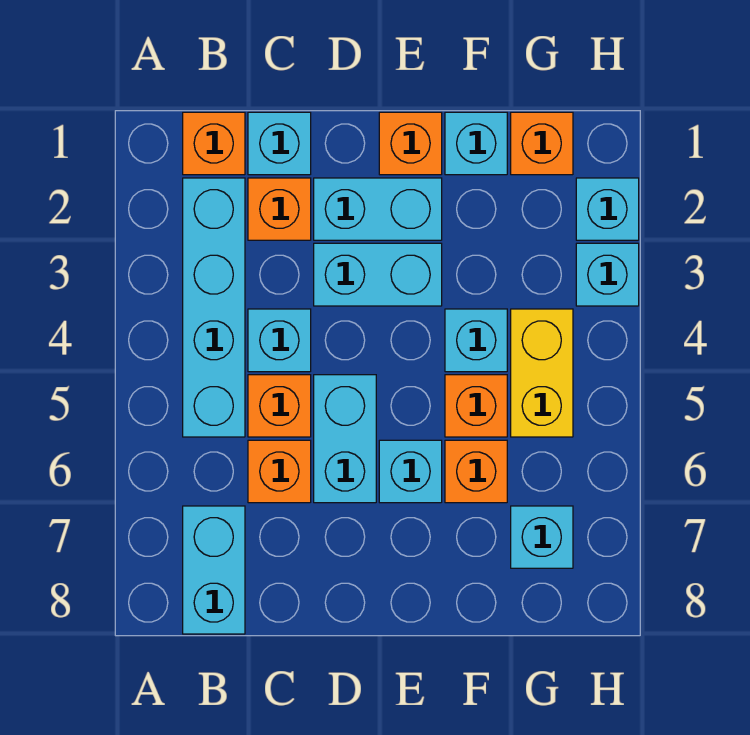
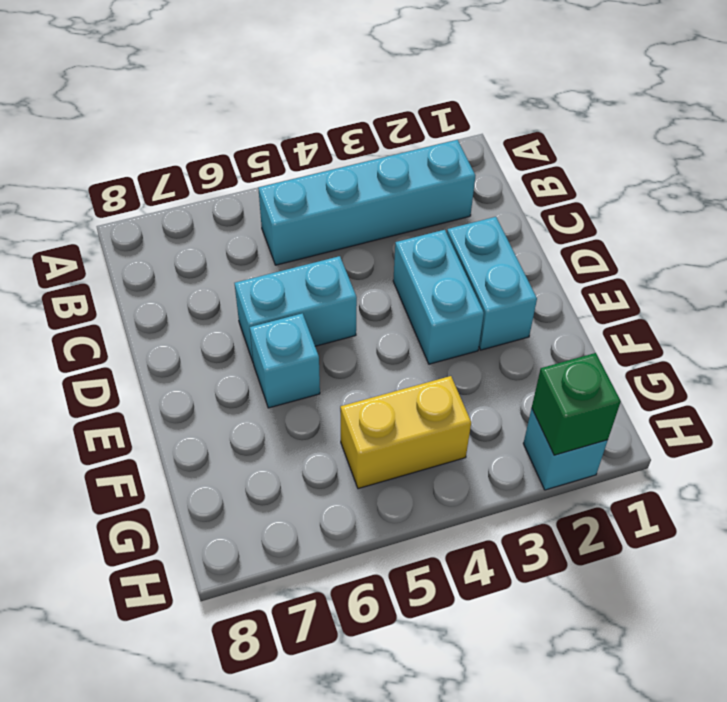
green brick H2 level 2 -> none
none -> orange brick B1 level 1
none -> cyan brick B7:B8 level 1
none -> cyan brick C1 level 1

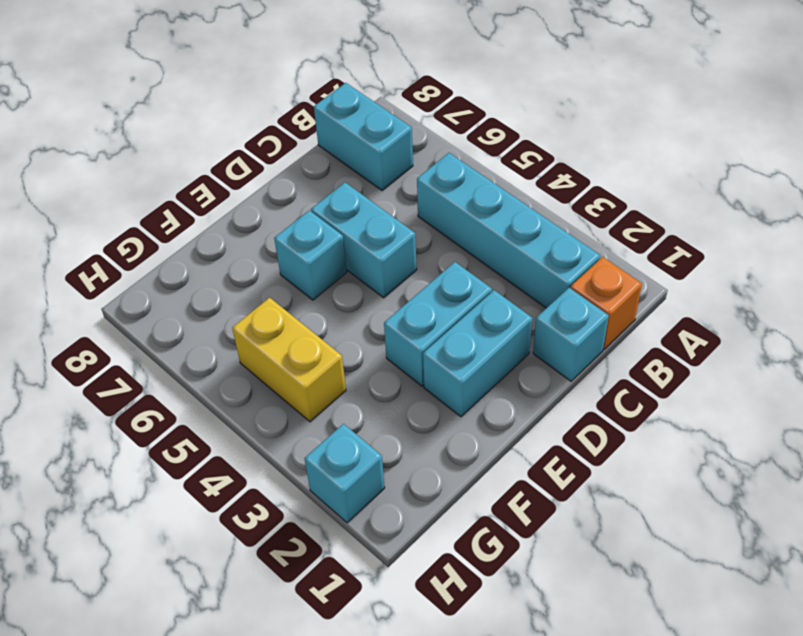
none -> orange brick C2 level 1
none -> cyan brick C4 level 1
none -> orange brick C5 level 1

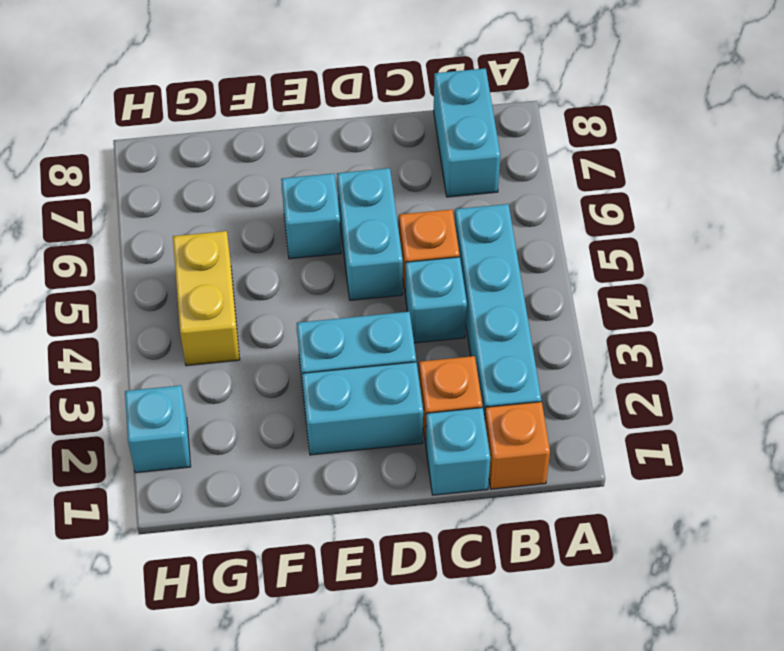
none -> orange brick C6 level 1
none -> orange brick E1 level 1
none -> cyan brick F1 level 1

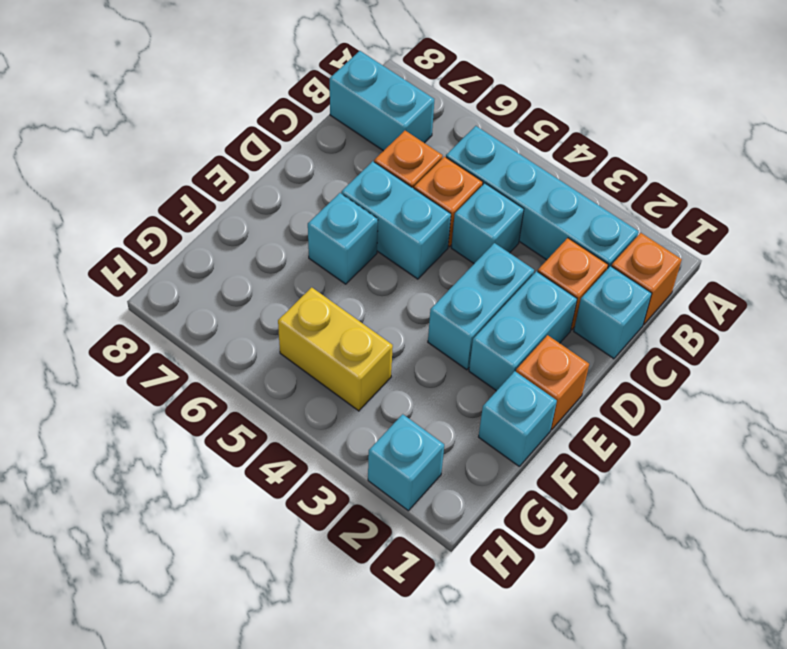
none -> cyan brick F4 level 1
none -> orange brick F5 level 1
none -> orange brick F6 level 1

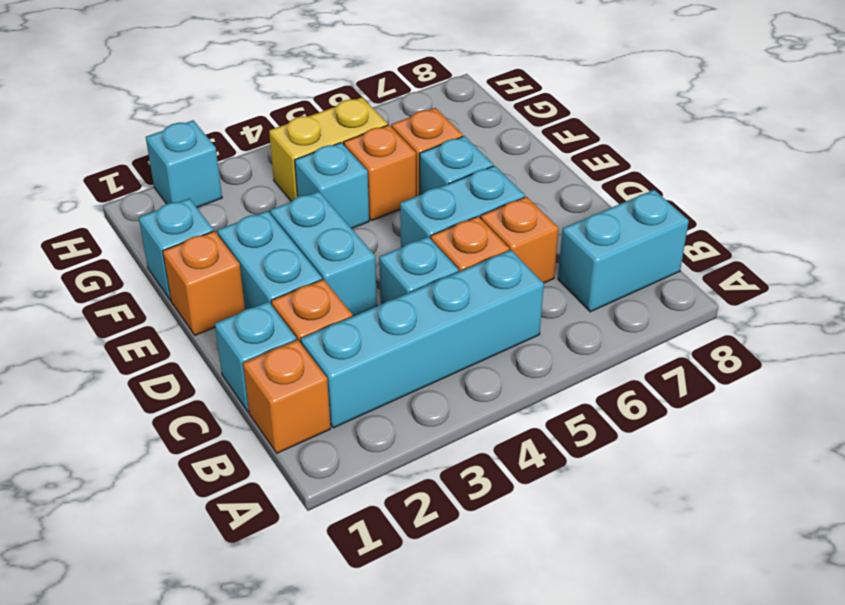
none -> orange brick G1 level 1
none -> cyan brick G7 level 1
none -> cyan brick H3 level 1

